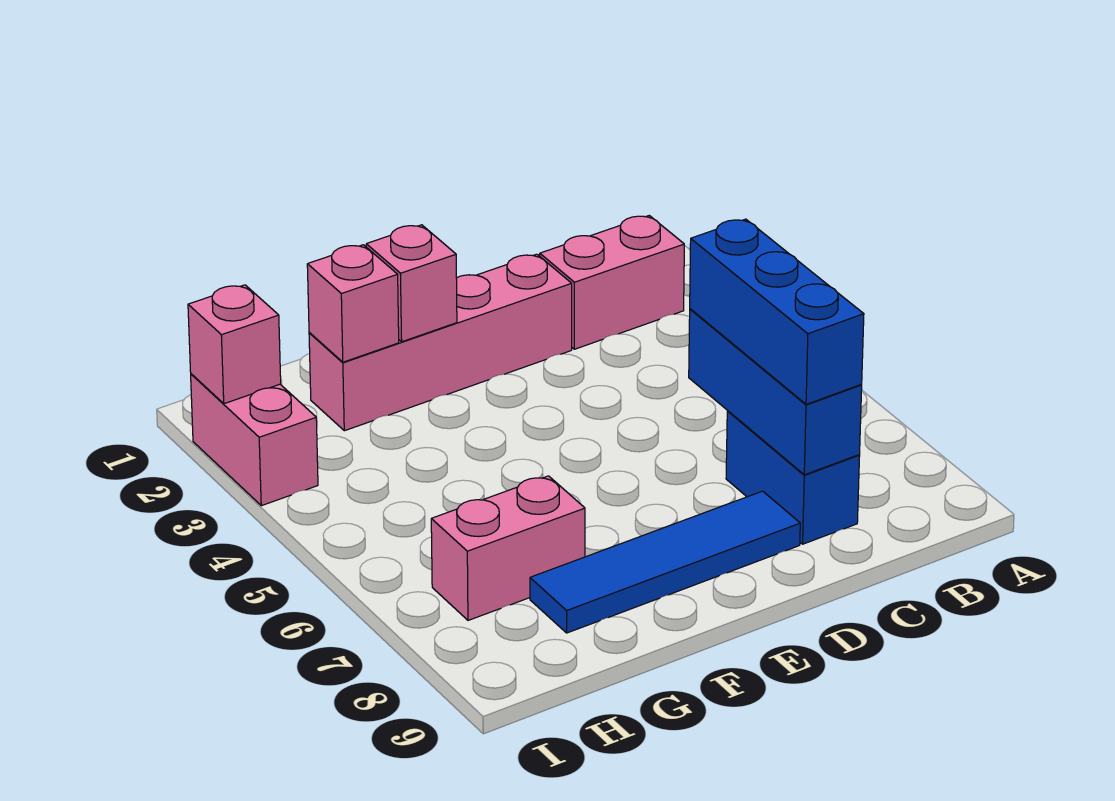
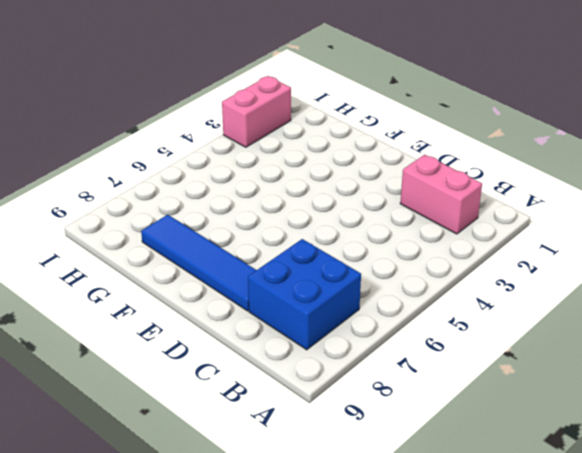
blue brick B7:C8 level 1 -> blue brick C7:C8 level 1
none -> pink brick D2:G2 level 1
none -> pink brick G7:H7 level 1

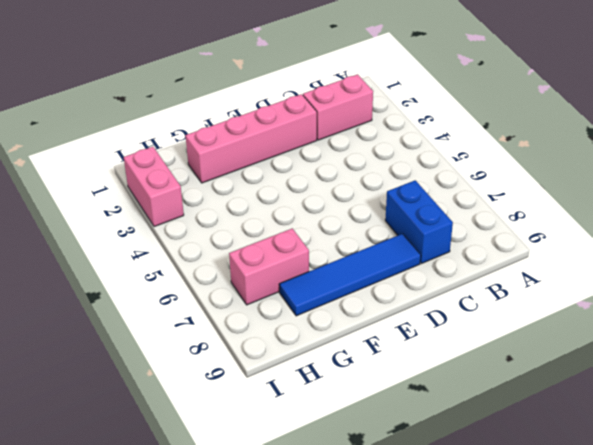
none -> blue brick C6:C8 level 2
none -> pink brick F2 level 2

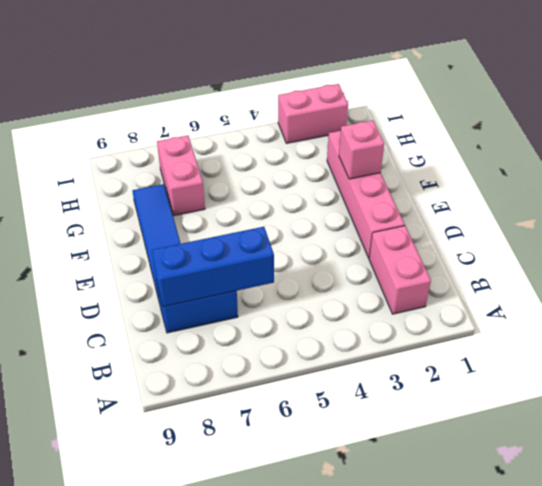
none -> pink brick G2 level 2
none -> pink brick I2 level 2

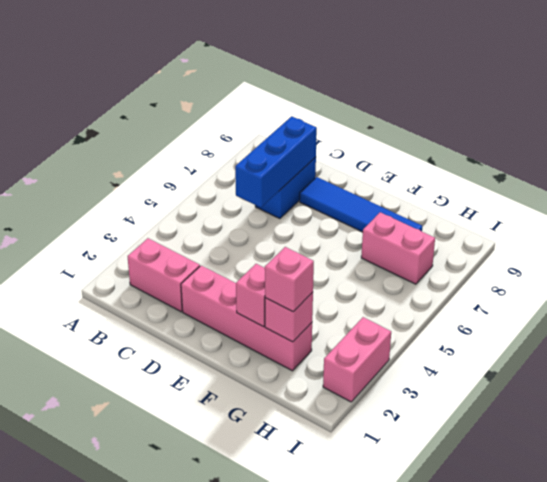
pink brick G2 level 3 -> pink brick I2 level 2
none -> blue brick C6:C8 level 3

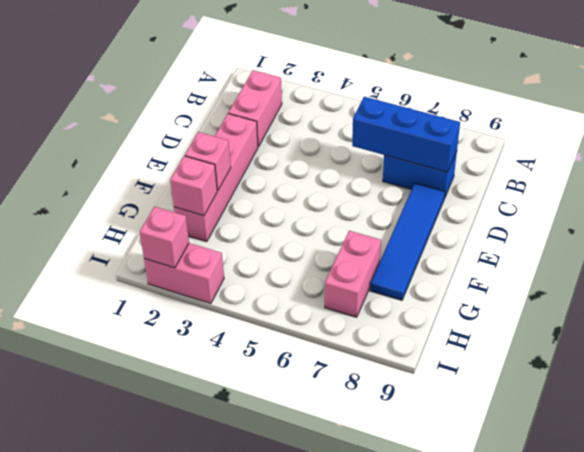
none -> blue brick C6:C8 level 3

